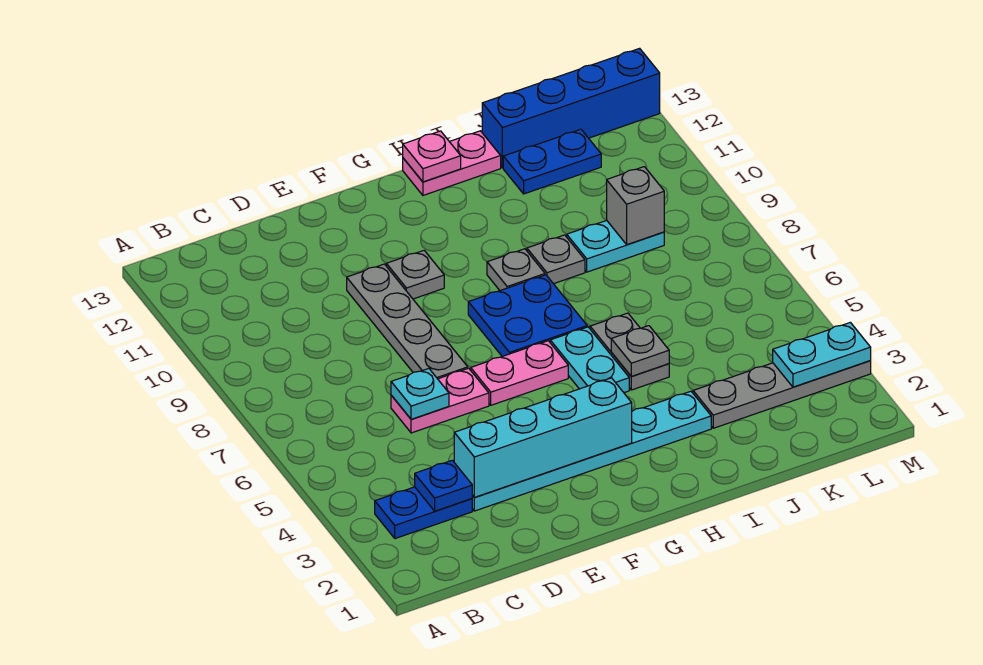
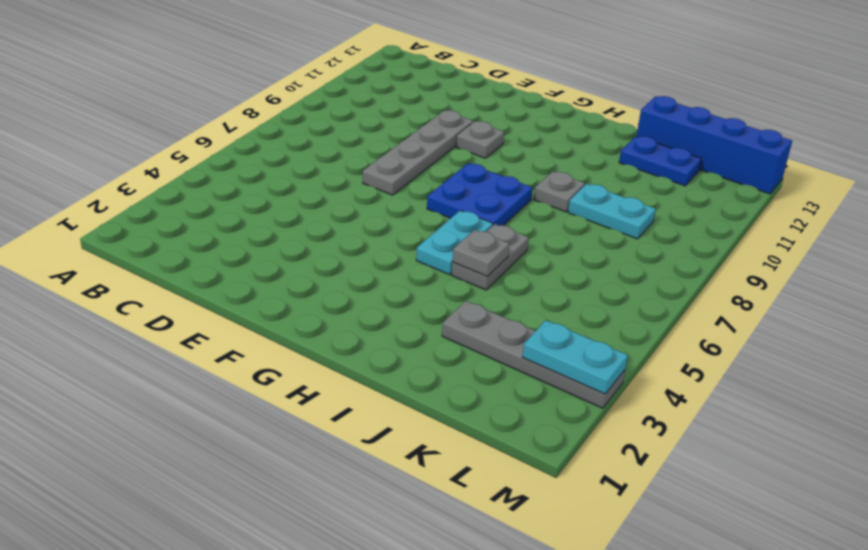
none -> blue plate B3:C3 level 1
none -> cyan plate D3:I3 level 1
none -> pink plate D6:E6 level 1

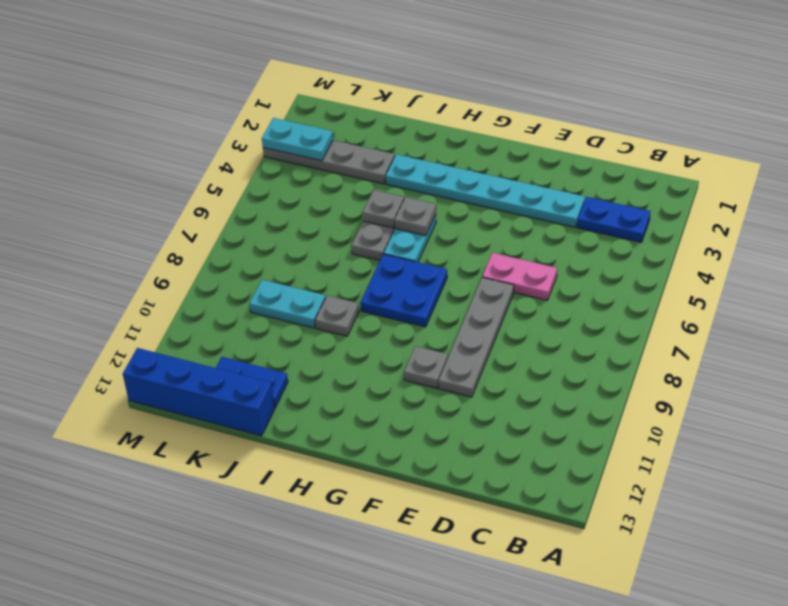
grey plate H5 level 2 -> grey plate H9 level 1
none -> pink plate F6:G6 level 1
none -> pink plate H13:I13 level 1
none -> blue plate C3 level 2

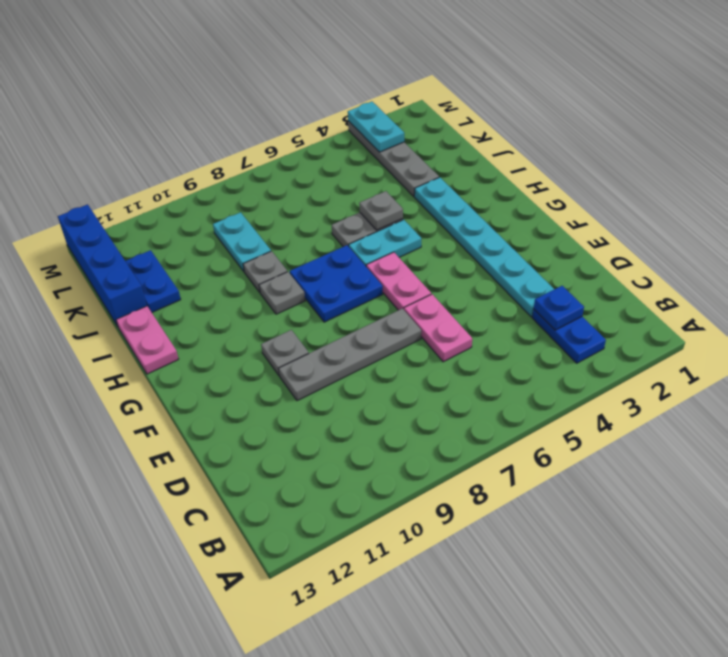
none -> cyan brick D3:G3 level 2
none -> cyan plate D6 level 2
none -> pink plate H13 level 2

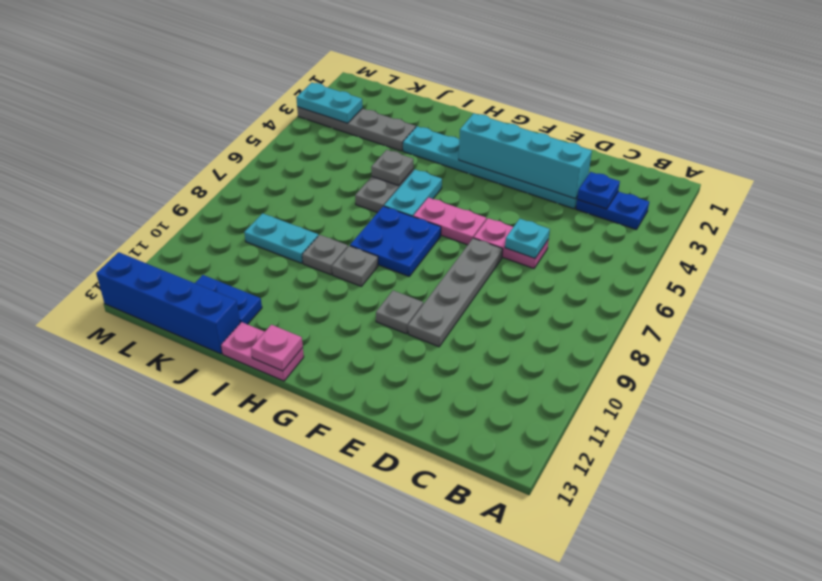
none -> grey brick K9 level 2

